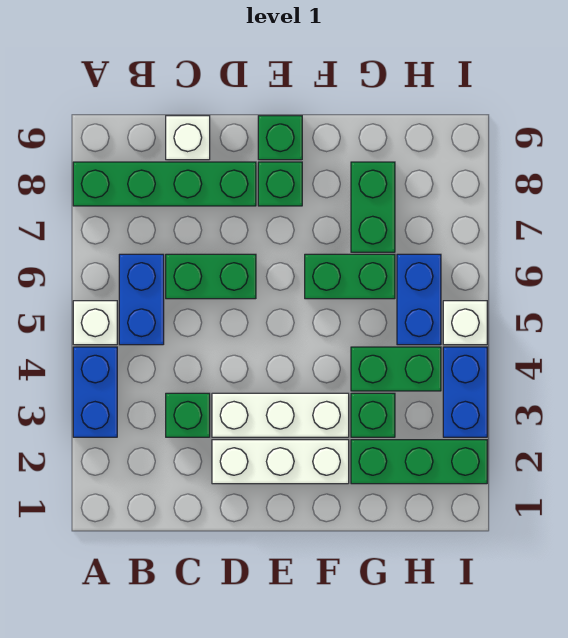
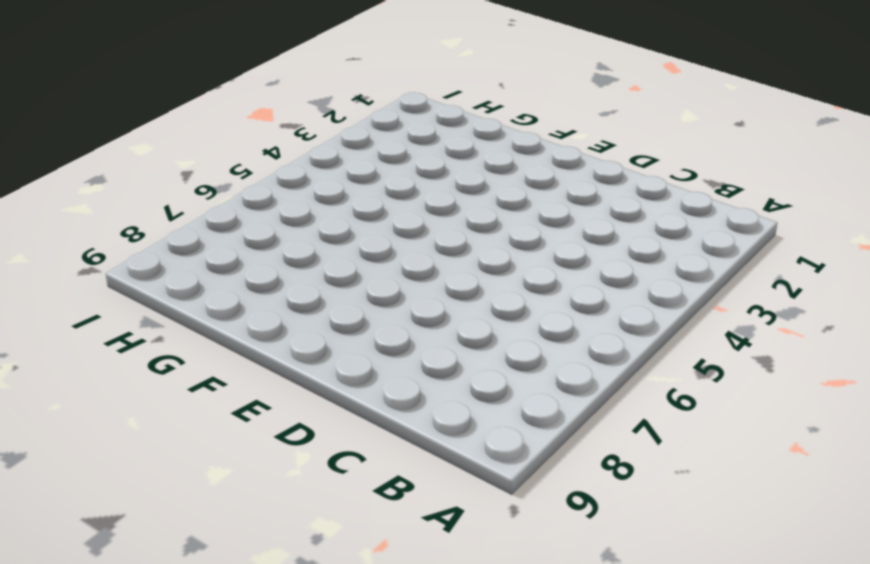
none -> blue brick A3:A4 level 1
none -> white brick A5 level 1
none -> green brick A8:D8 level 1

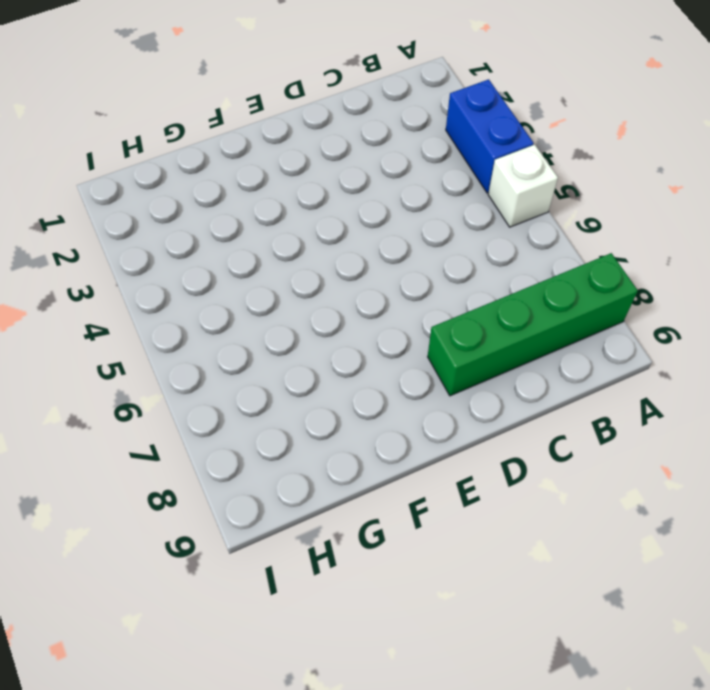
none -> blue brick B5:B6 level 1
none -> green brick C3 level 1
none -> green brick C6:D6 level 1

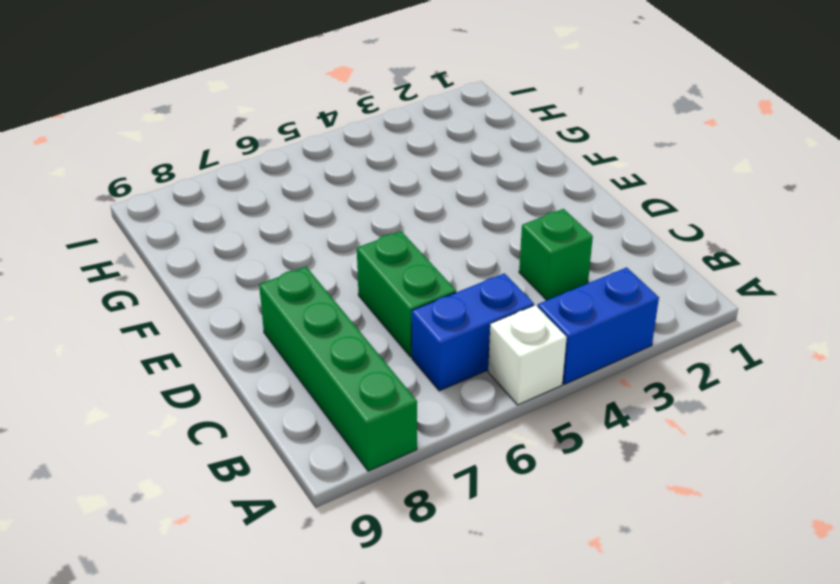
none -> white brick C9 level 1
none -> white brick D2:F2 level 1
none -> white brick D3:F3 level 1

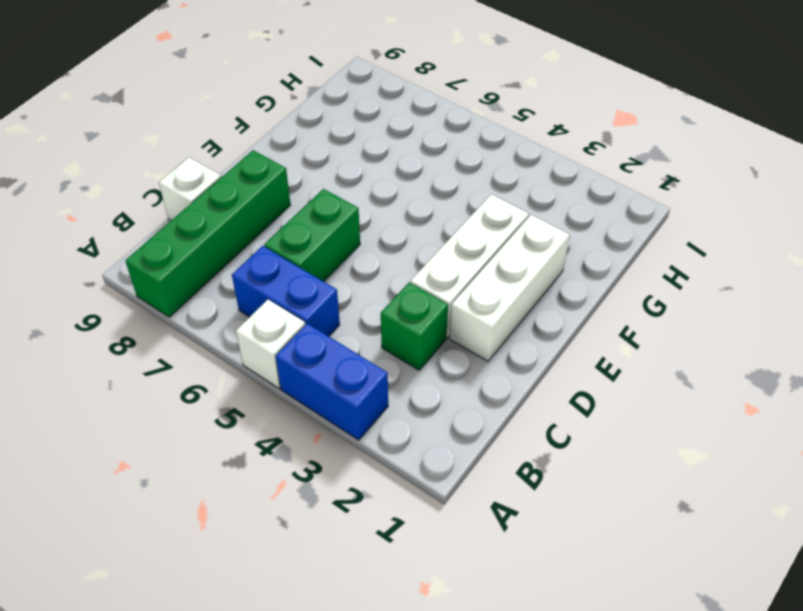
none -> green brick E8 level 1
none -> green brick E9 level 1
none -> green brick F6:G6 level 1

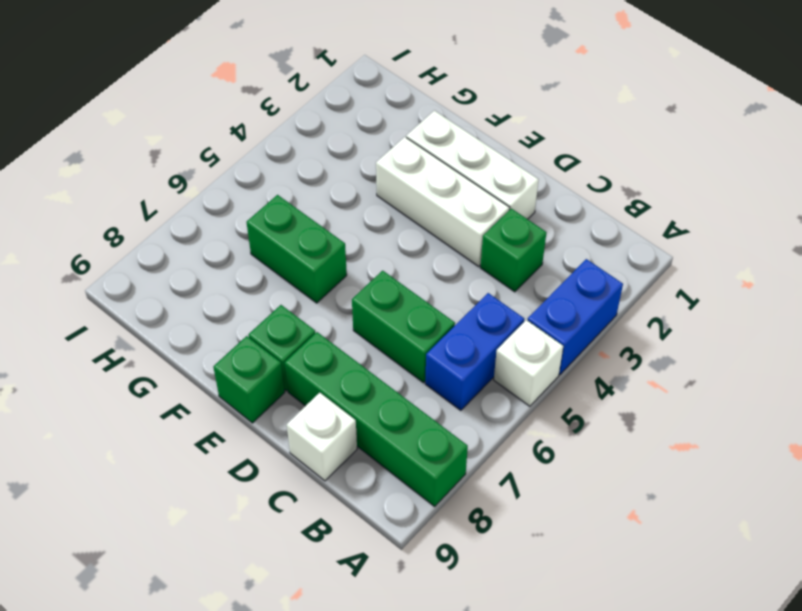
none -> green brick G2:I2 level 1
none -> green brick G3 level 1
none -> green brick G4:H4 level 1

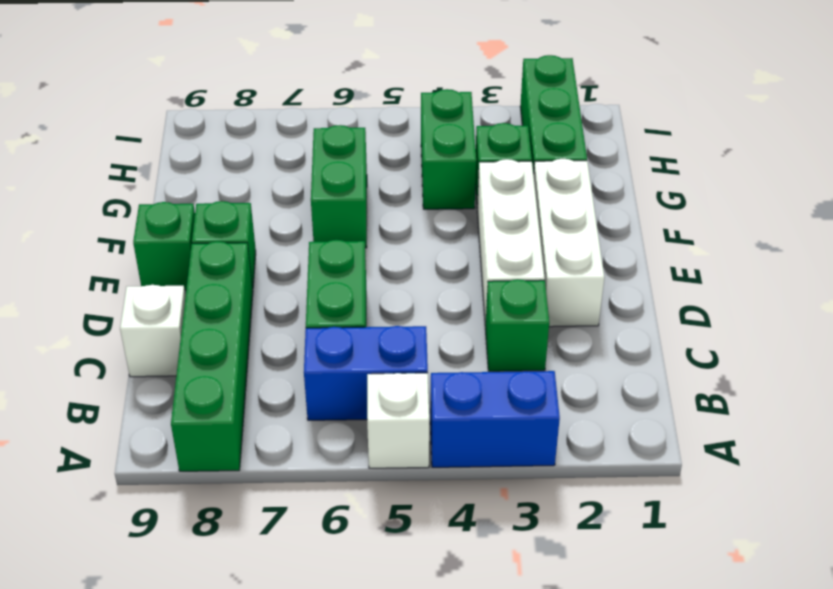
none -> green brick G7:G8 level 1
none -> blue brick H5:H6 level 1
none -> blue brick I3:I4 level 1

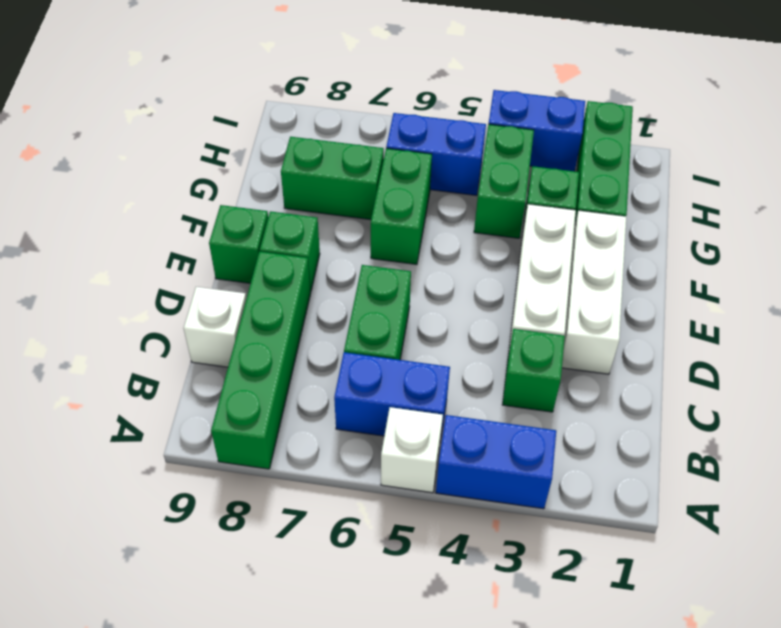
none -> white brick I5 level 1

